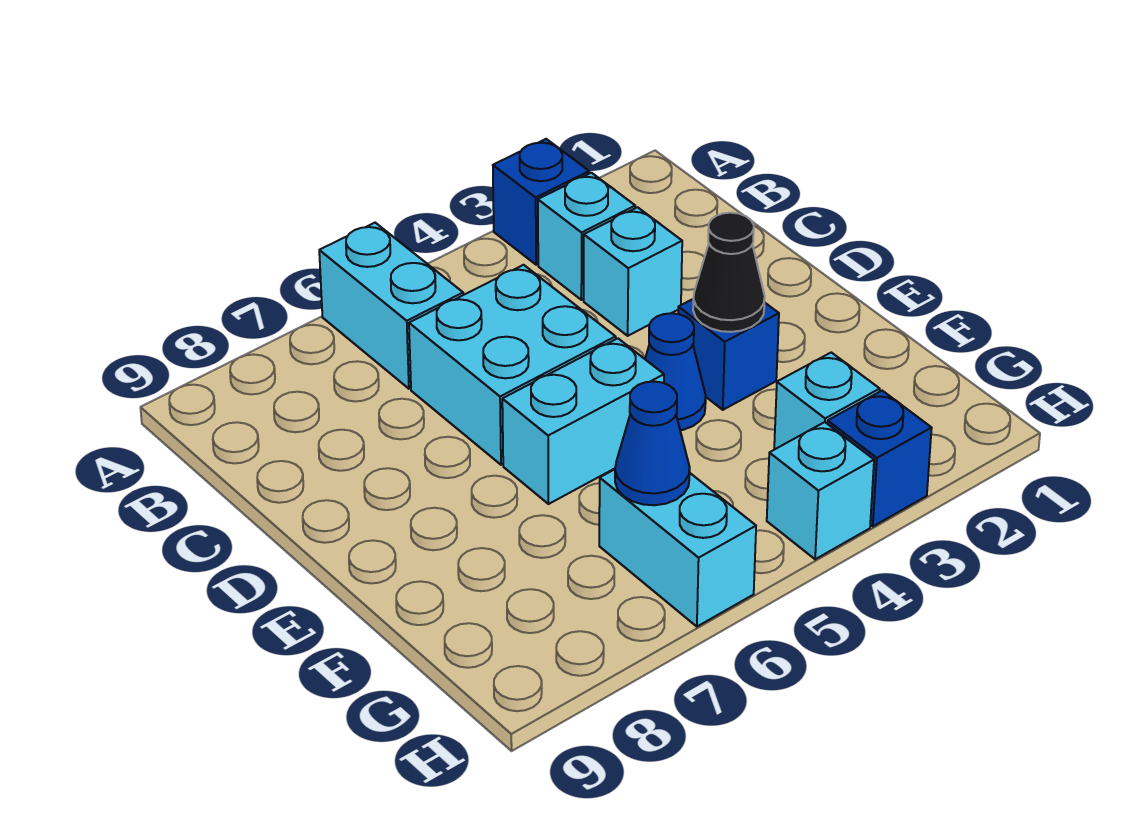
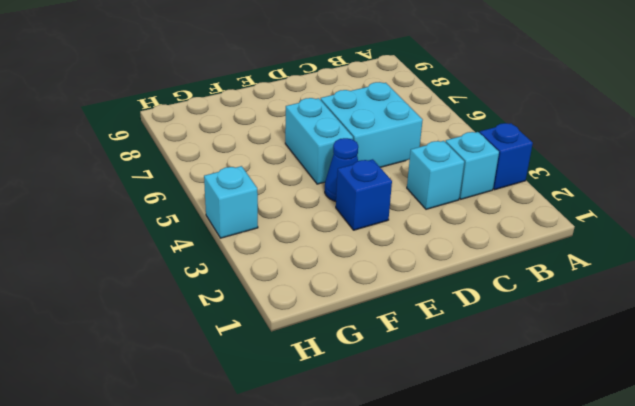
none -> cyan brick A6:B6 level 1
none -> cyan brick G3 level 1
none -> cyan brick G6:H6 level 1

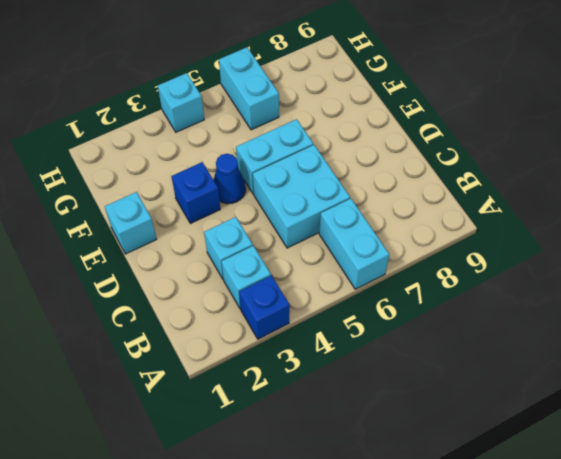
cyan brick E1 level 1 -> cyan brick G3 level 1
none -> blue brick H3 level 1
none -> black cone E3 level 2
none -> blue cone G6 level 2

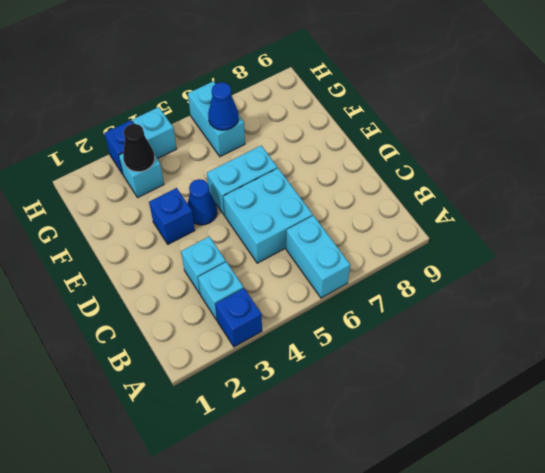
black cone G3 level 2 -> black cone E3 level 2

